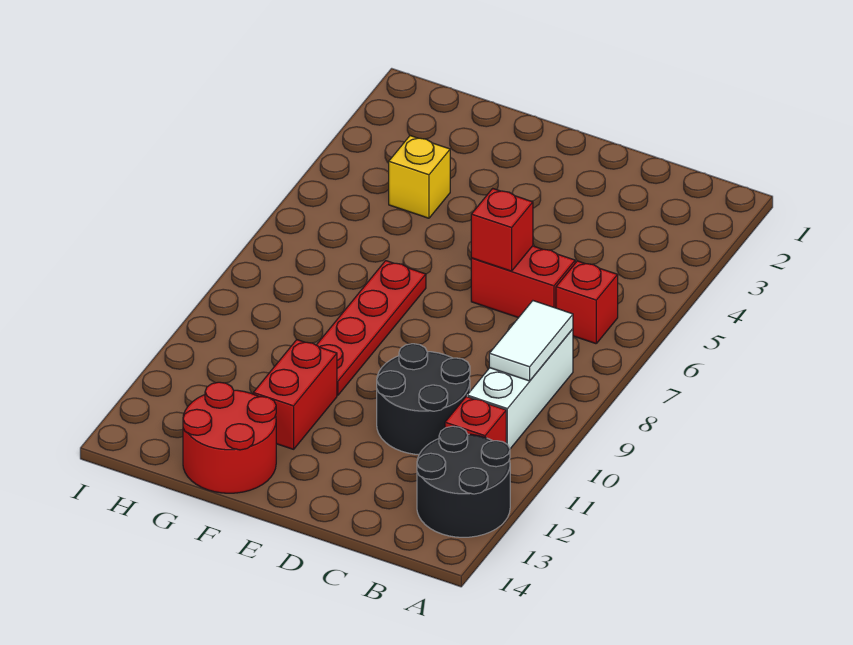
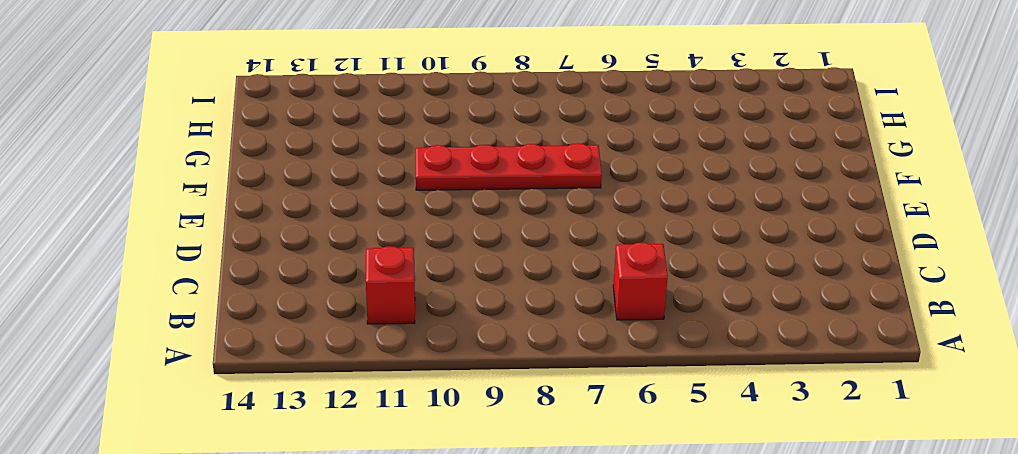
none -> black round brick A12:B13 level 1
none -> white brick B8:B10 level 1
none -> red brick C6:D6 level 1

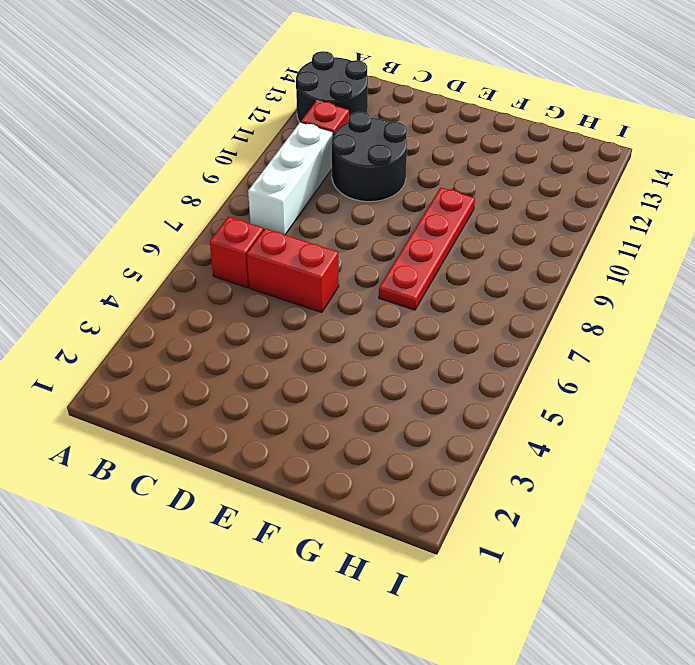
none -> red brick F11:F12 level 1
none -> red round brick F13:G14 level 1
none -> yellow brick G4 level 1

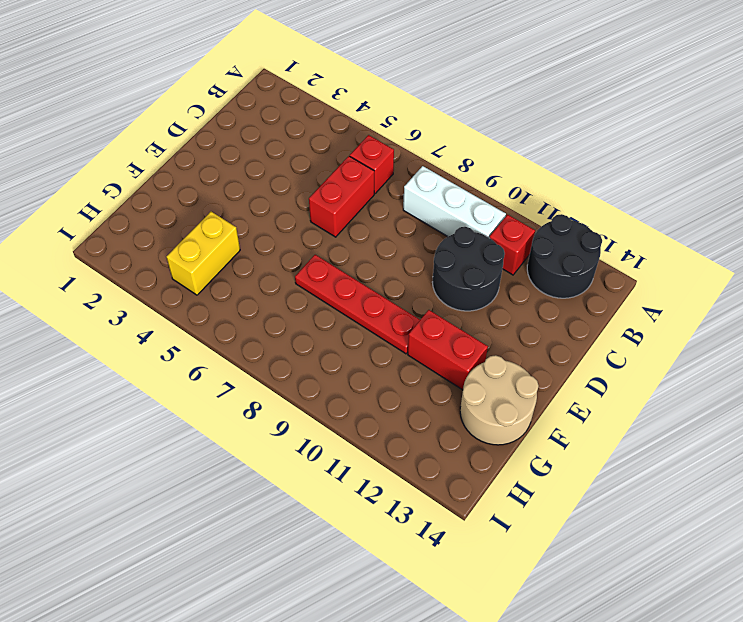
tan round brick F13:G14 level 1 -> red round brick F13:G14 level 1
yellow brick G4:H4 level 1 -> yellow brick G4 level 1
none -> white tile B8:B9 level 2
none -> red brick D6 level 2

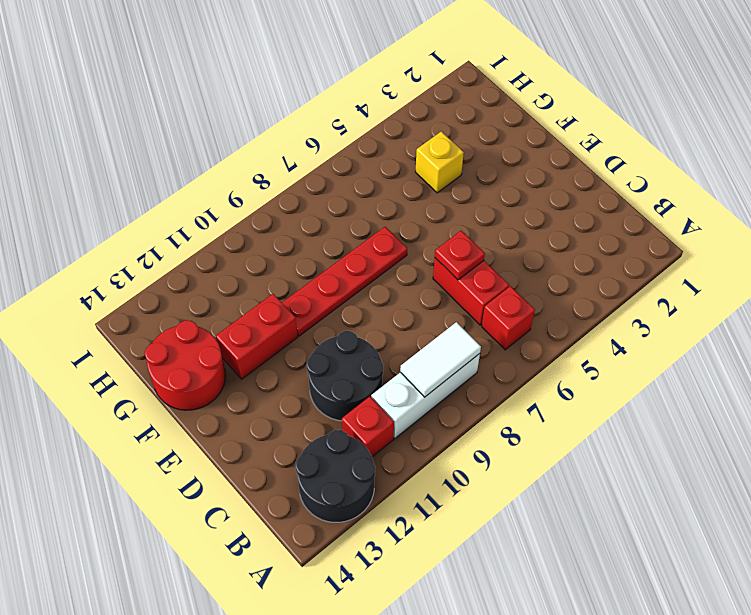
red plate D6 level 2 -> red brick D6 level 2

